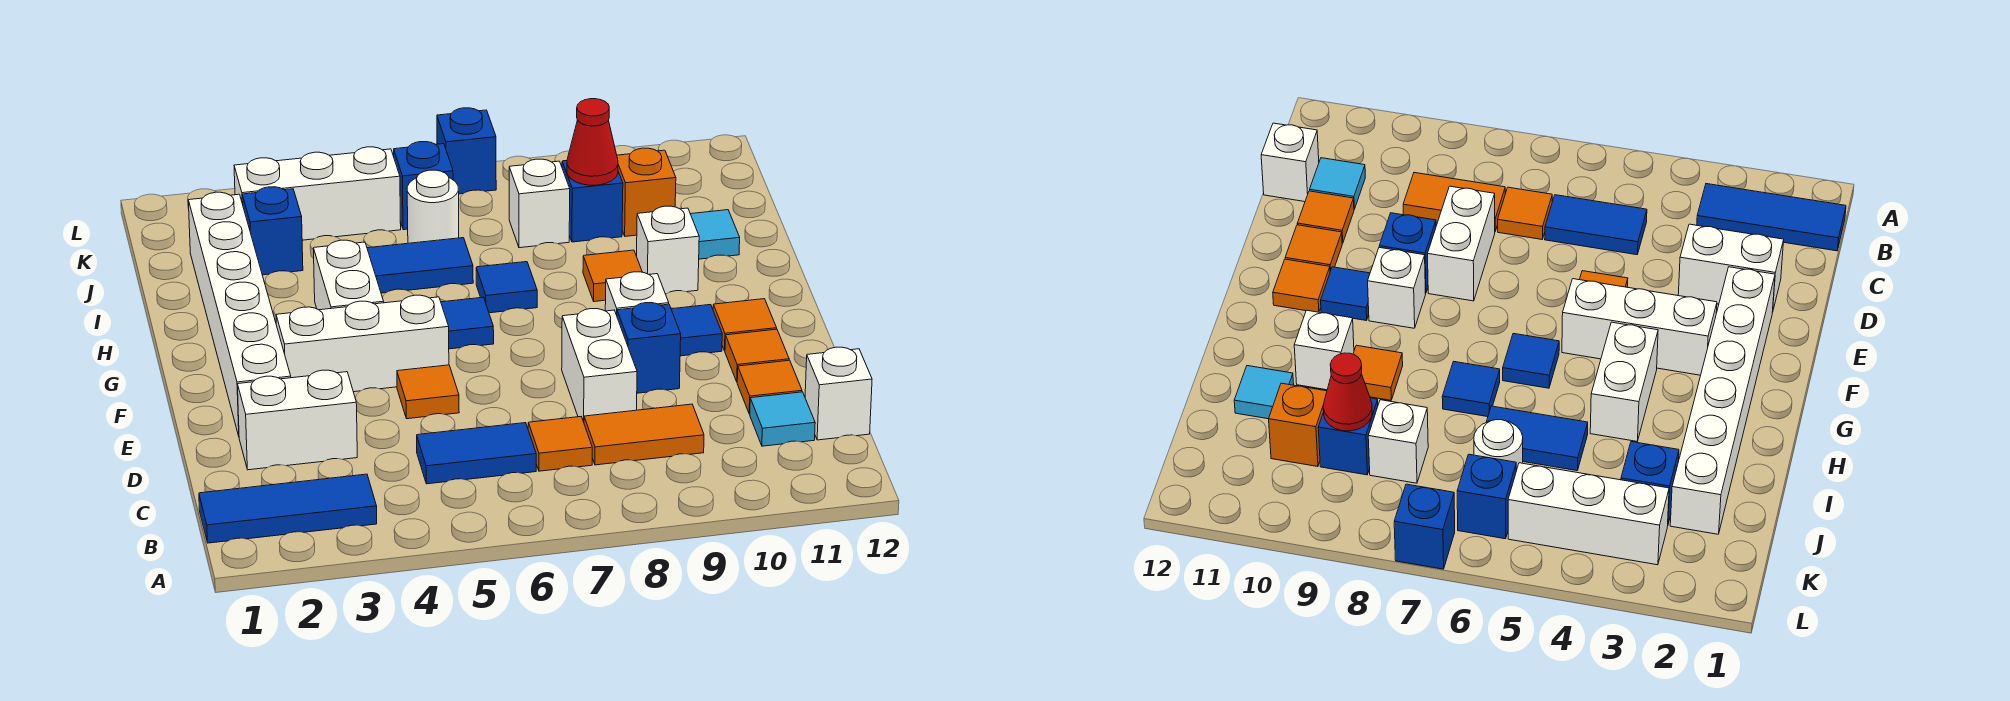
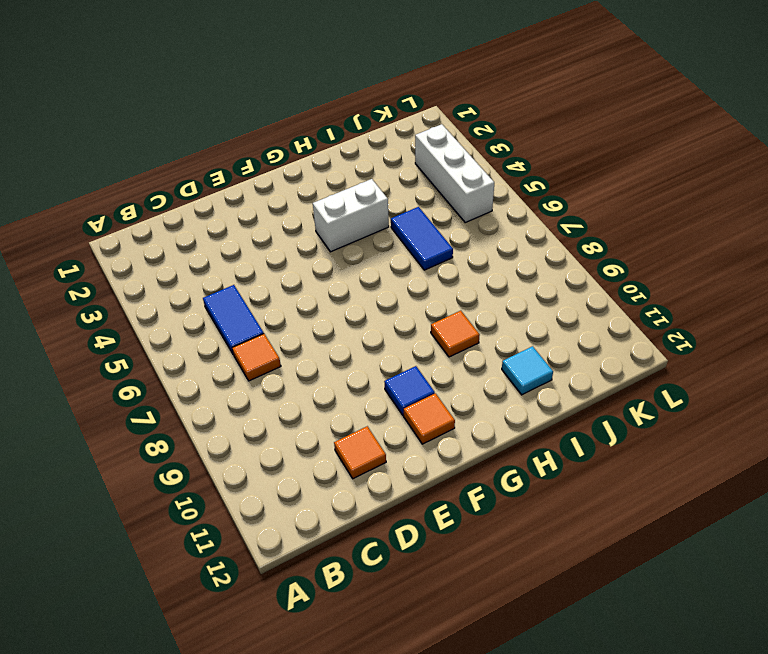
none -> blue tile B1:B3 level 1
none -> orange tile C8:C9 level 1
none -> cyan tile C11 level 1
none -> white brick C12 level 1

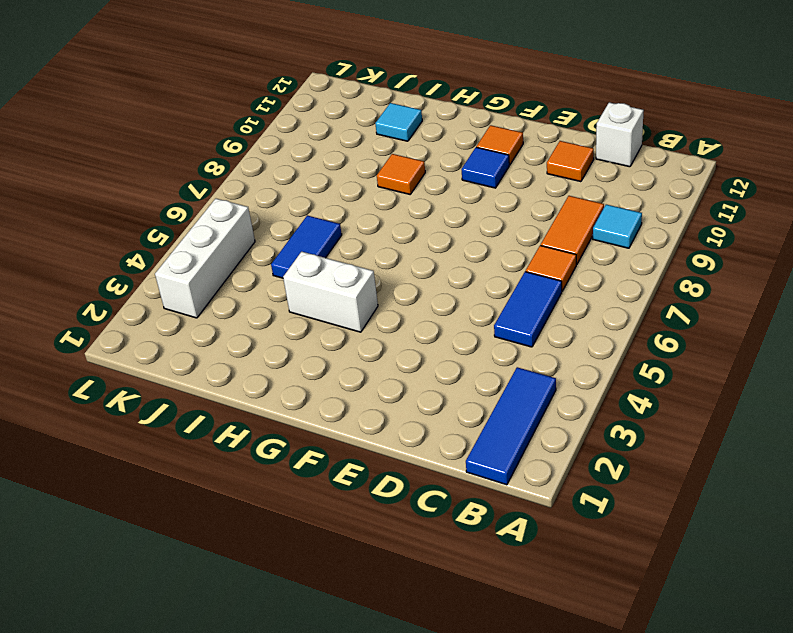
cyan tile B9 level 1 -> cyan tile C11 level 1
none -> white brick D2:D3 level 1
none -> white brick D8:E8 level 1
none -> white brick E2:J2 level 1
none -> orange tile E5 level 1

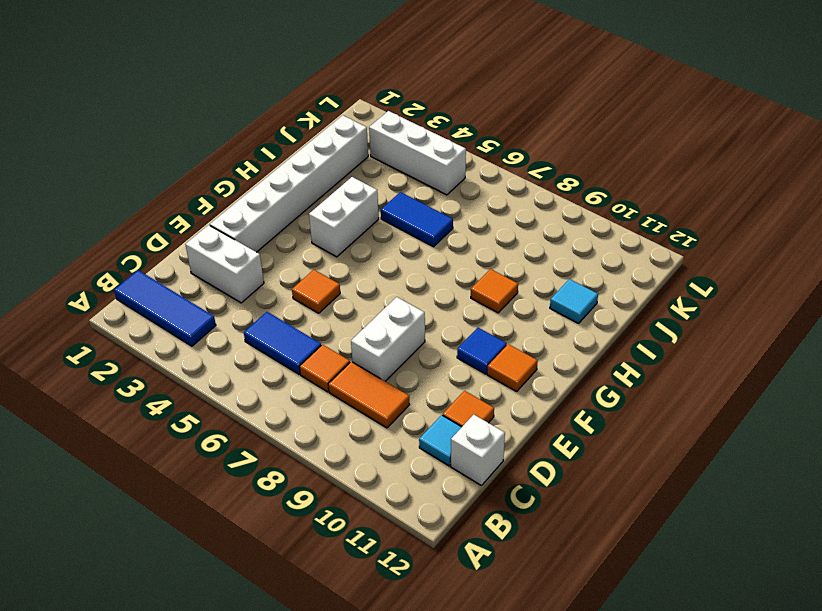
none -> blue brick E9 level 1
none -> orange tile E11 level 1
none -> white brick F3:F5 level 1
none -> white brick F9 level 1

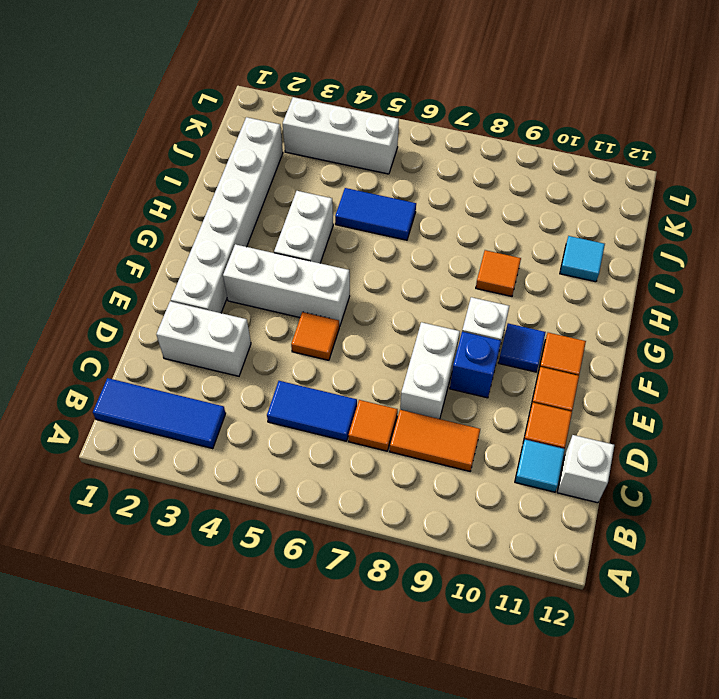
none -> blue tile G6 level 1
none -> blue tile H7 level 1
none -> white brick H10 level 1
none -> blue brick J3 level 1

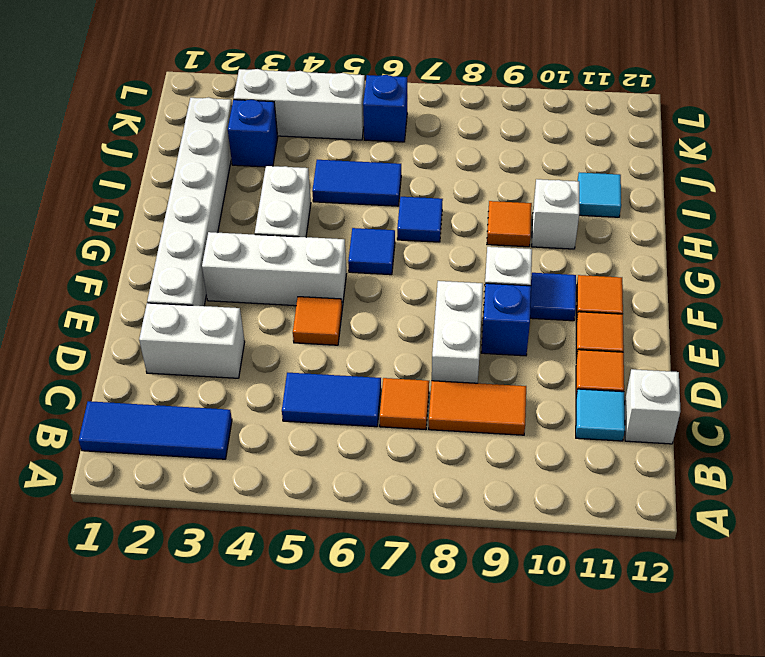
none -> white round brick J6 level 1
none -> white brick J8 level 1
none -> blue brick J9 level 1
none -> orange brick J10 level 1

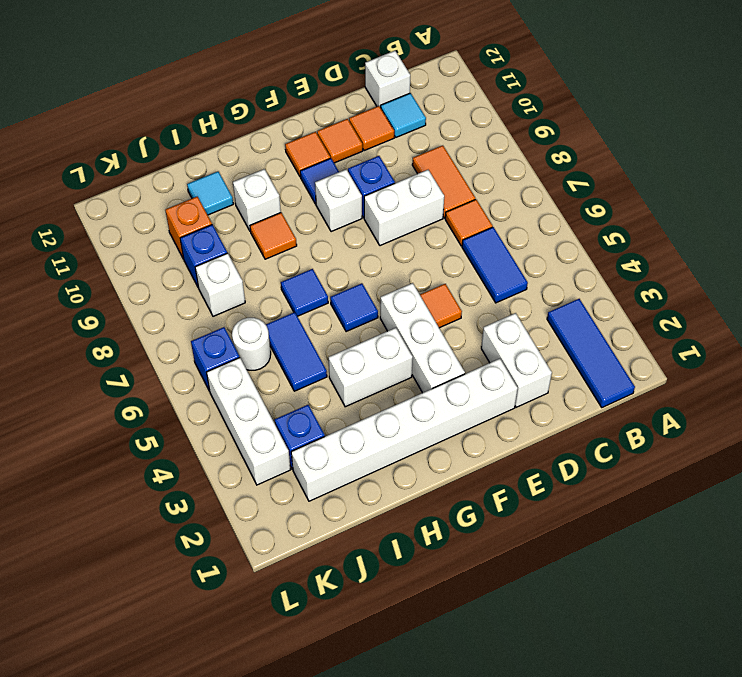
none -> blue brick L7 level 1
none -> red cone J9 level 2

